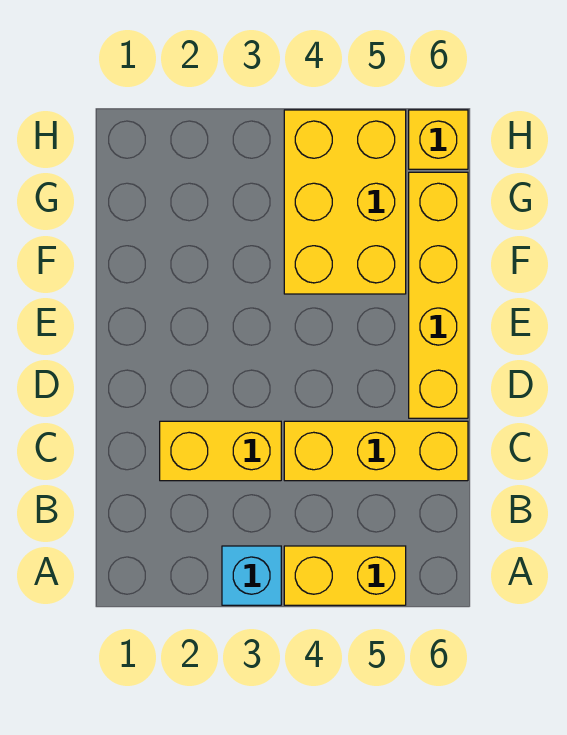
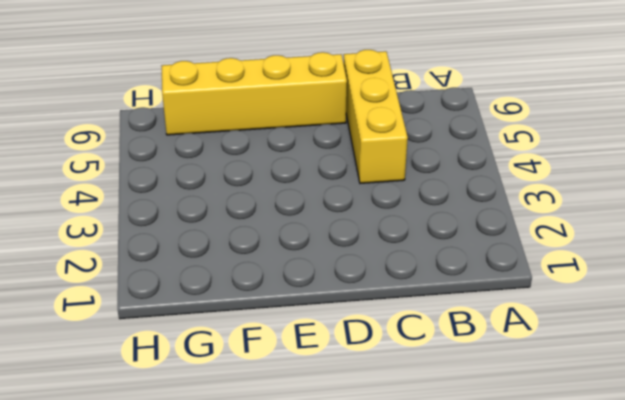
none -> cyan brick A3 level 1
none -> yellow brick A4:A5 level 1

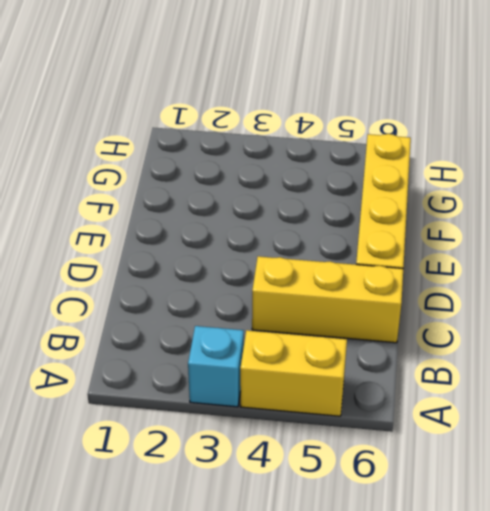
none -> yellow brick C2:C3 level 1
none -> yellow brick F4:H5 level 1

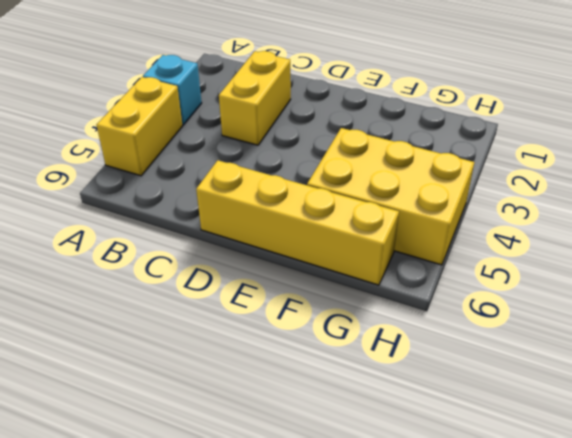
none -> yellow brick C4:C6 level 1
none -> yellow brick H6 level 1

